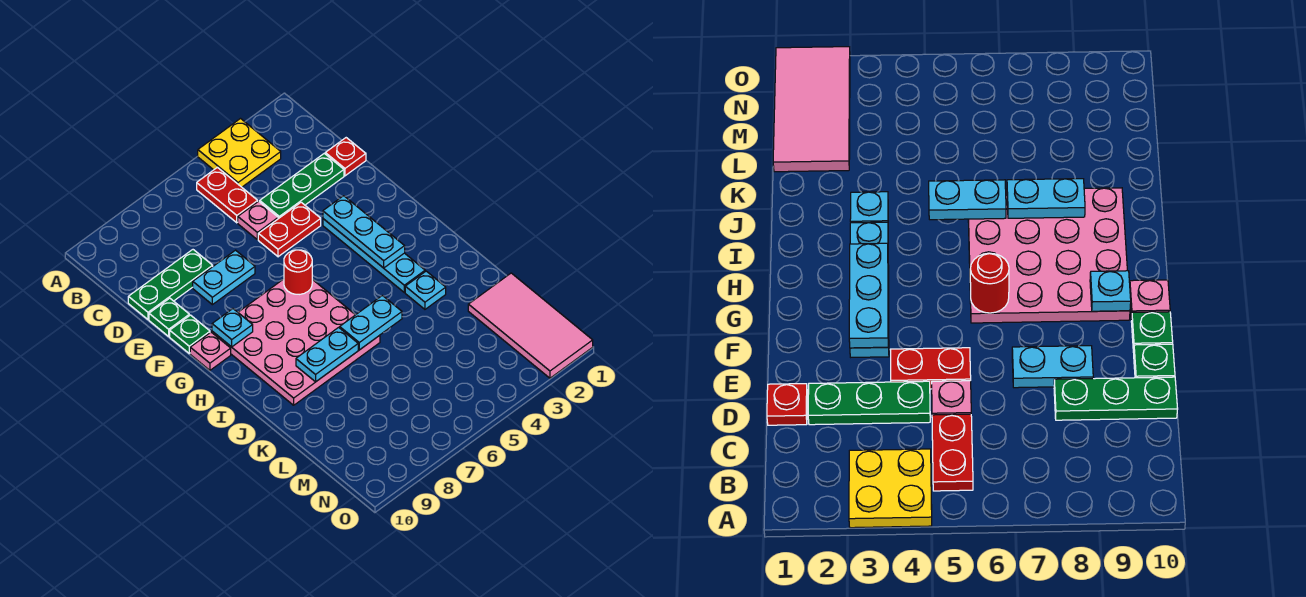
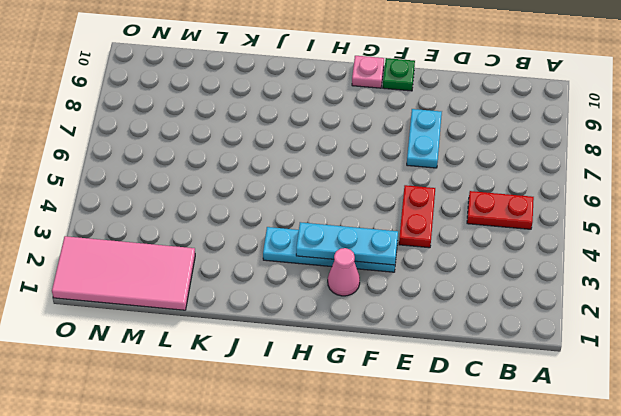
pink cone G2 level 1 -> none
none -> yellow plate A3:B4 level 1
none -> red plate D1 level 1
none -> green plate D2:D4 level 1

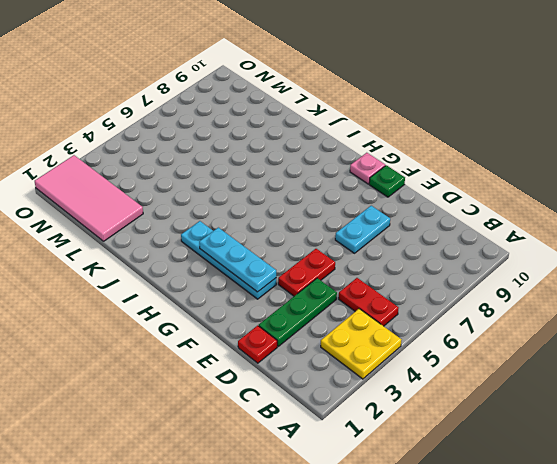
none -> pink plate D5 level 1
none -> green plate D8:D10 level 1
none -> green plate E10 level 1

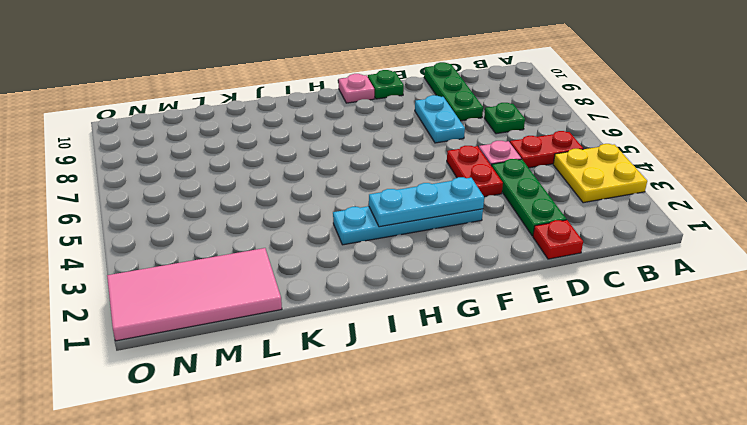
green plate C7 level 1 -> green plate E10 level 1
none -> pink plate G6:J9 level 1
none -> cyan plate J3 level 1
none -> red round brick G6 level 2

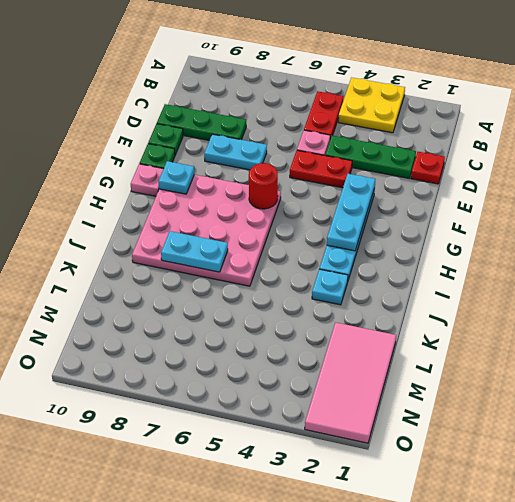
none -> cyan plate J5:J6 level 2

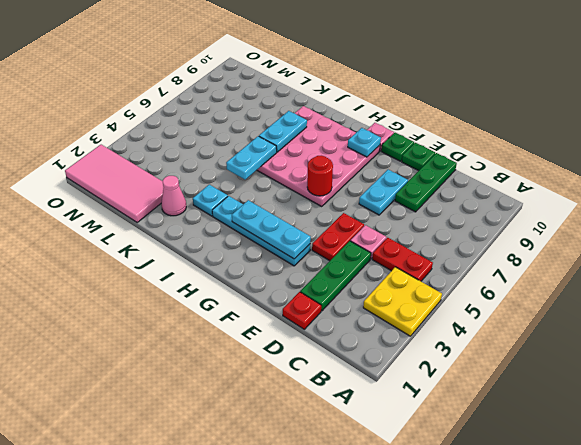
pink cone K2 level 1 -> none

